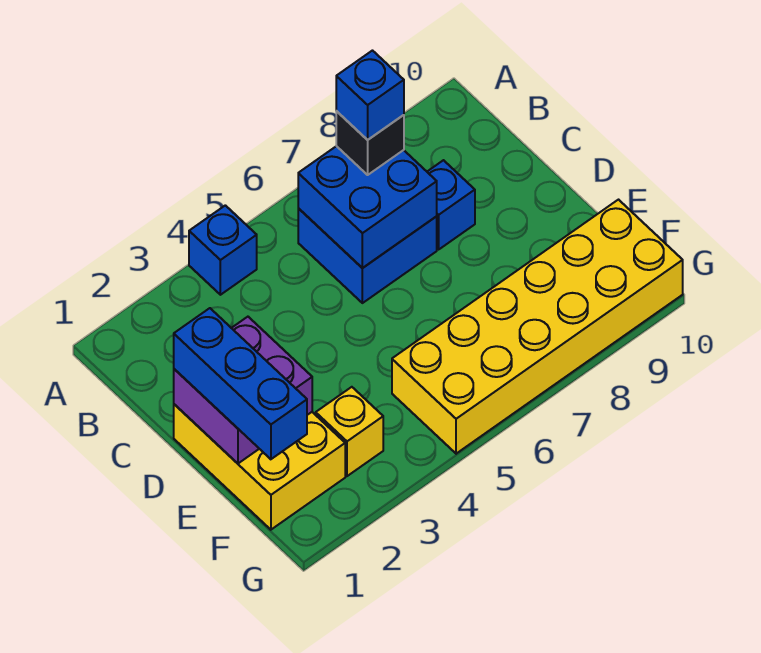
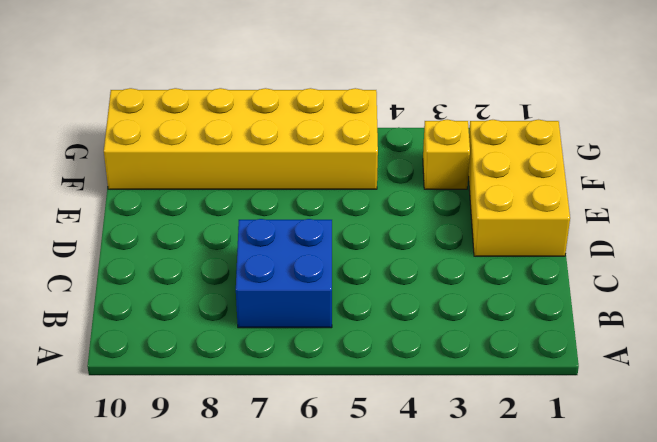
none -> blue brick A4 level 1
none -> blue brick C8 level 1

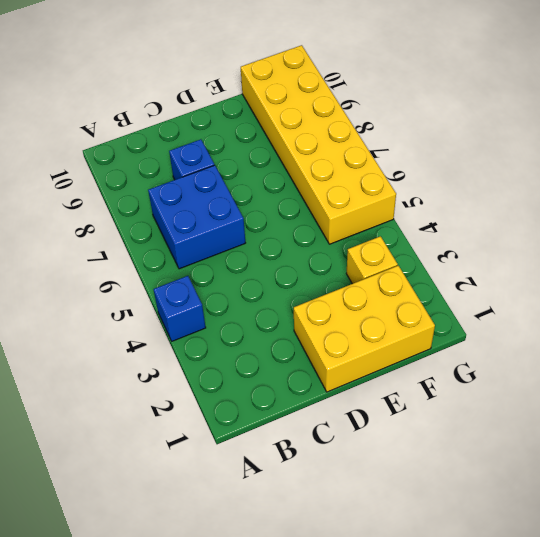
none -> blue brick B6:C7 level 2
none -> purple brick D1:E2 level 2

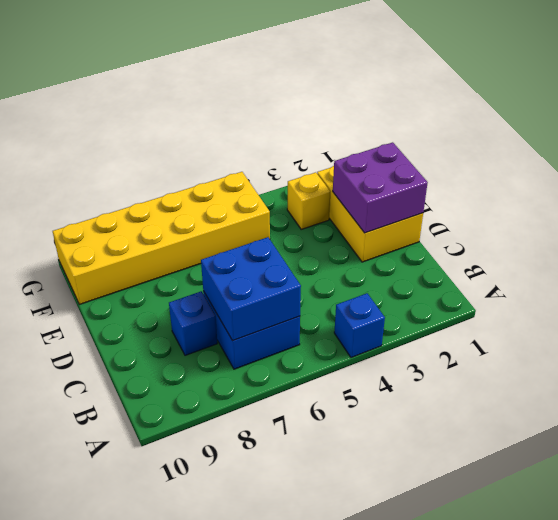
none -> black brick B7 level 3
none -> blue brick D1:F1 level 3

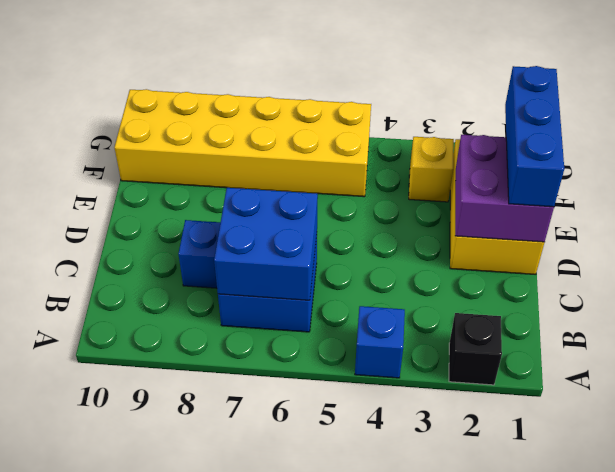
black brick A2 level 1 -> black brick B7 level 3
none -> blue brick B7 level 4

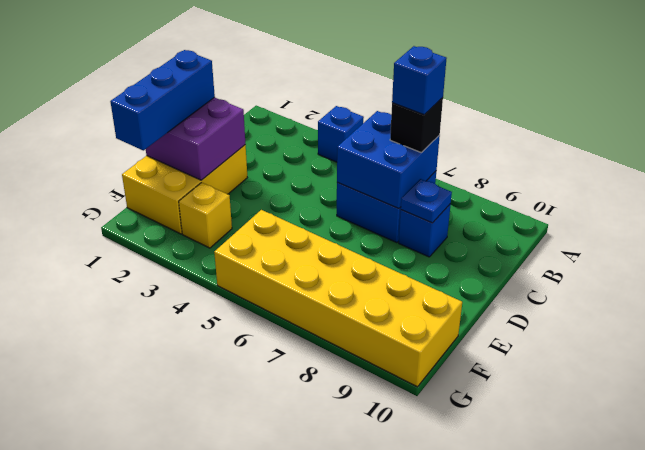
blue plate C8 level 2 -> none

